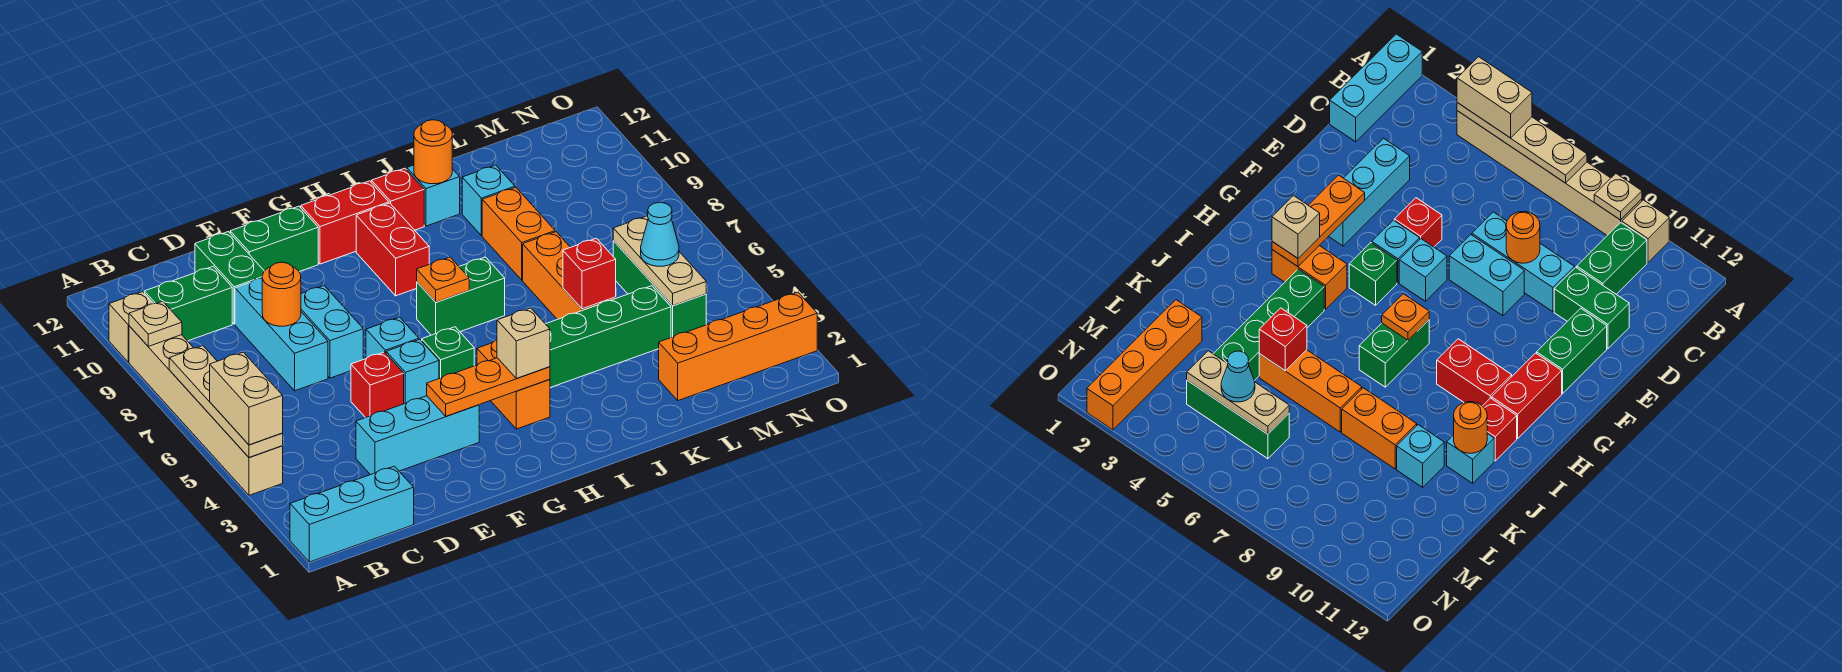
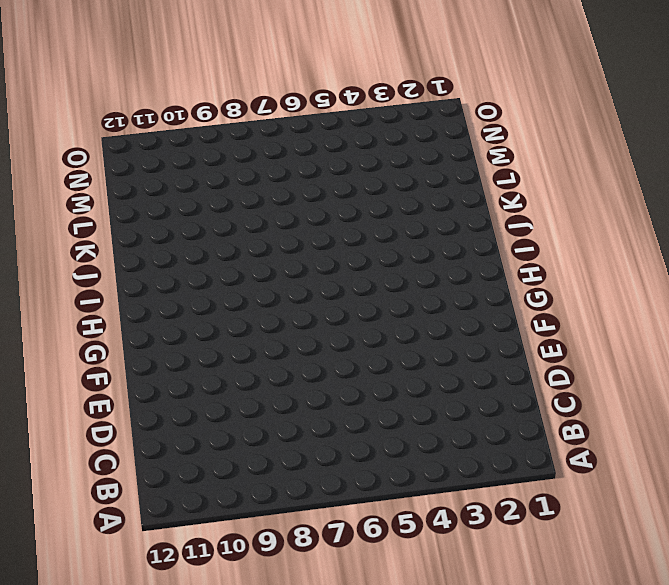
none -> cyan brick A1:C1 level 1
none -> tan brick A4:A9 level 1
none -> tan brick A10 level 1
none -> green brick B10:C10 level 1

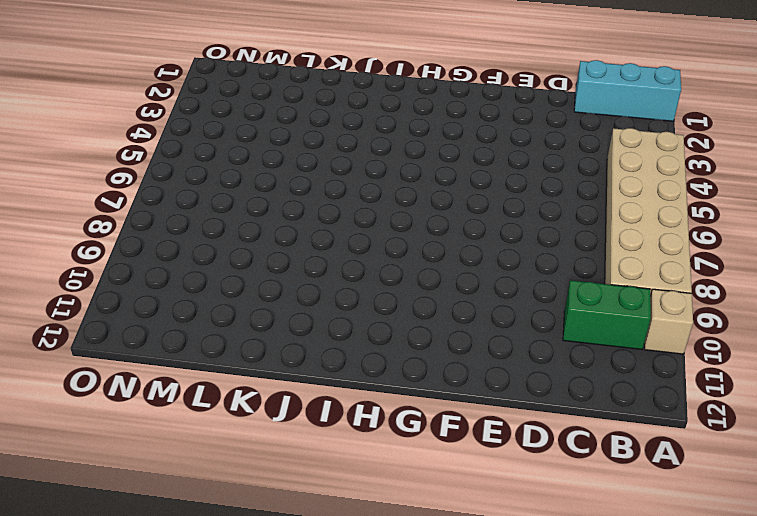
tan brick A4:B9 level 1 -> tan brick A4:A9 level 1
none -> cyan brick D3:F3 level 1
none -> cyan brick D7:D9 level 1
none -> green brick D10:D11 level 1
none -> red brick E5 level 1

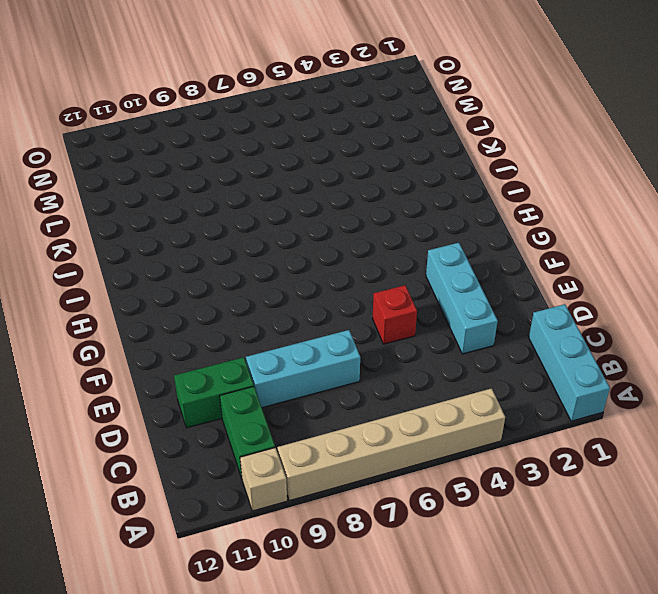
none -> cyan brick E7:E8 level 1
none -> green brick E11:F11 level 1
none -> cyan brick F5 level 1
none -> cyan brick F6 level 1

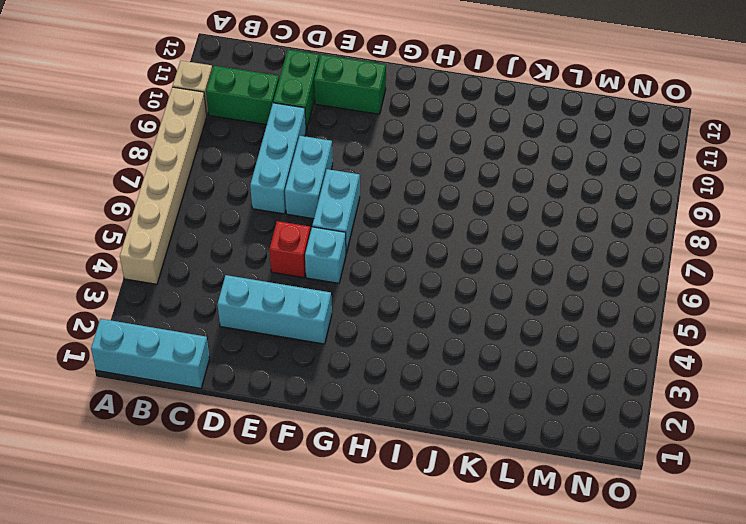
cyan brick F6:F7 level 1 -> cyan brick F6 level 1
none -> green brick G5 level 1
none -> red brick G11:H11 level 1
none -> orange brick H3:H4 level 1
none -> green brick H7:I7 level 1

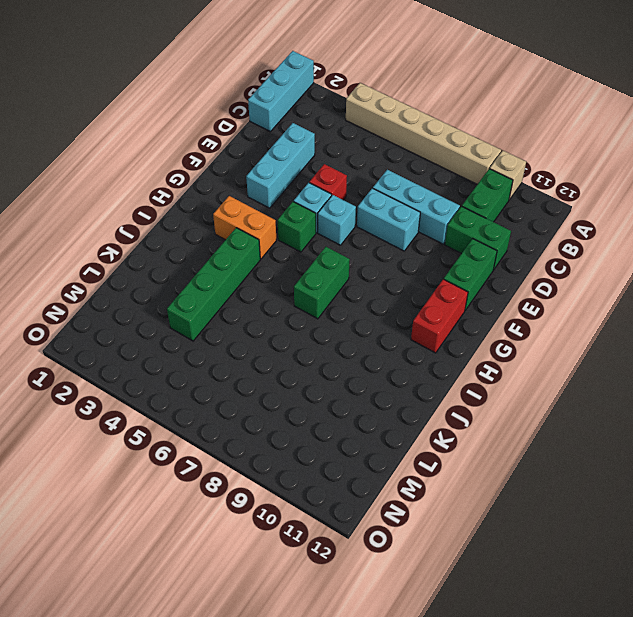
none -> red brick H9:H10 level 1
none -> red brick I11 level 1
none -> cyan brick J11 level 1
none -> orange brick K5:K7 level 1

